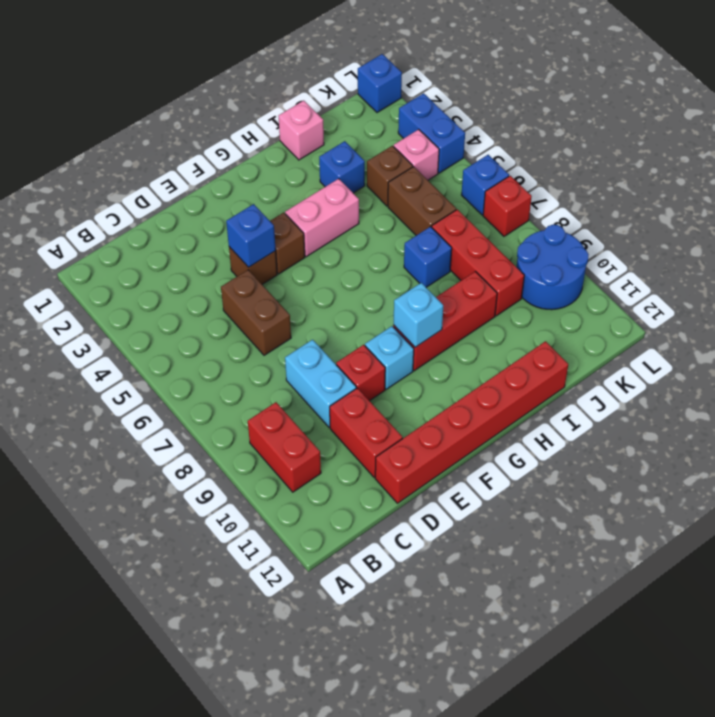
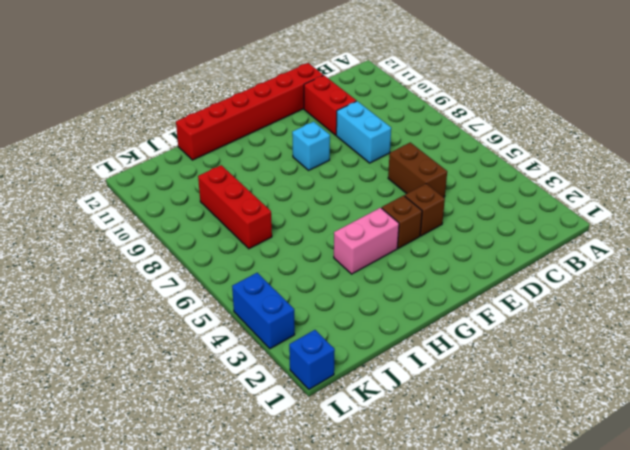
none -> red brick B9:B10 level 1
none -> red brick E9 level 1
none -> red brick G9:I9 level 1

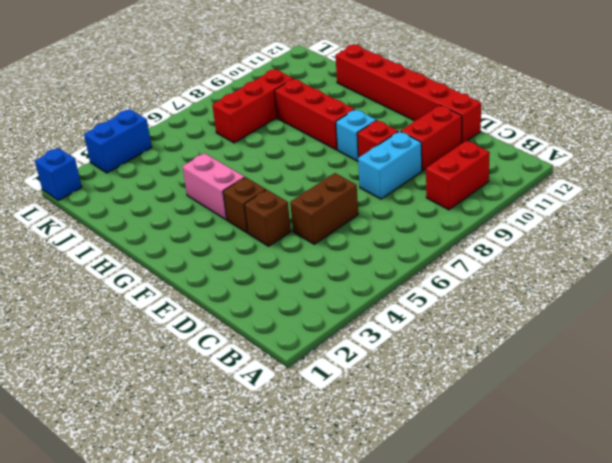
none -> pink brick I1 level 1
none -> blue brick I3 level 1
none -> blue brick I7 level 1

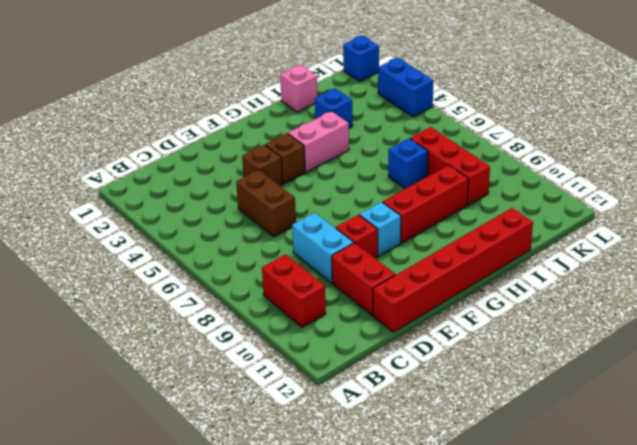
none -> brown brick J4 level 1
none -> brown brick J5:J6 level 1
none -> pink brick K4 level 1

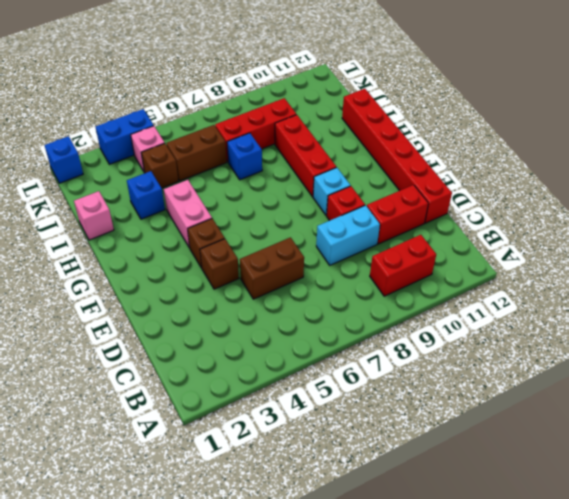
none -> blue round brick K9:L10 level 1
none -> blue brick L6 level 1
none -> red brick L7 level 1

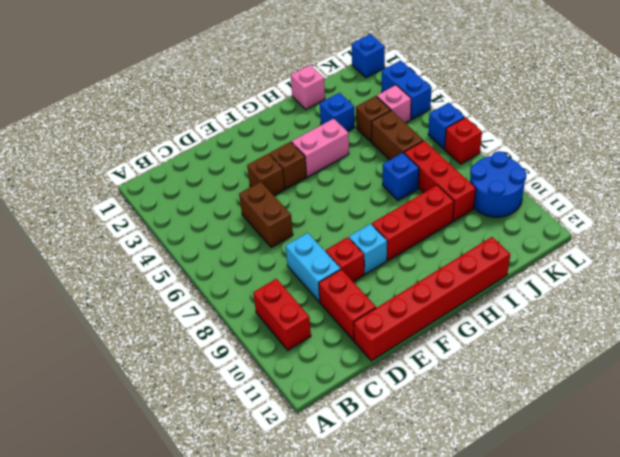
none -> blue brick E4 level 2
none -> cyan brick G9 level 2

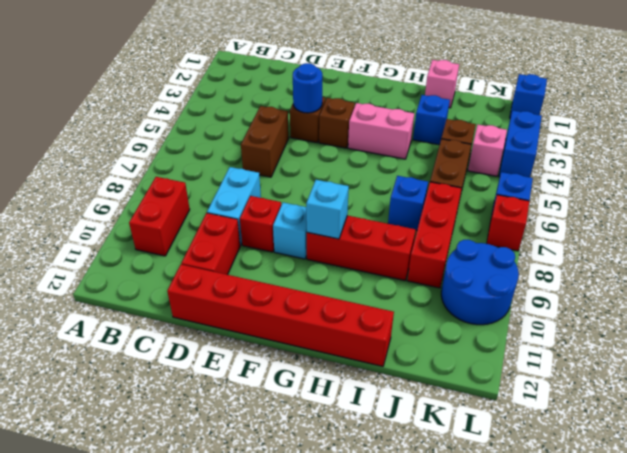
blue round brick E4 level 2 -> blue brick E4 level 2

